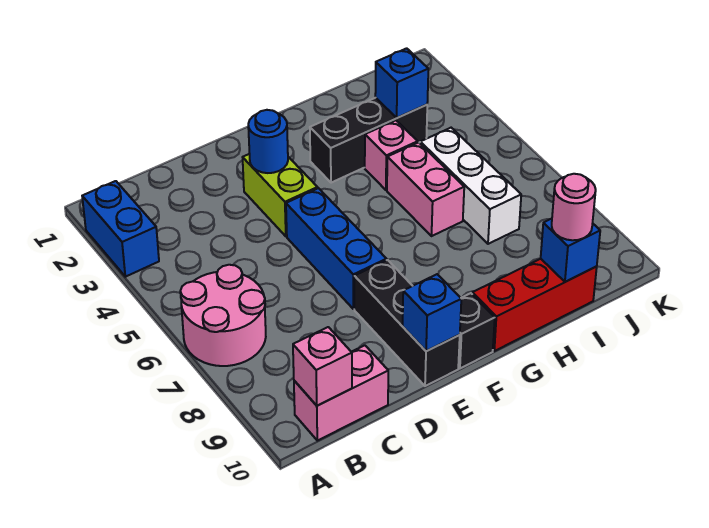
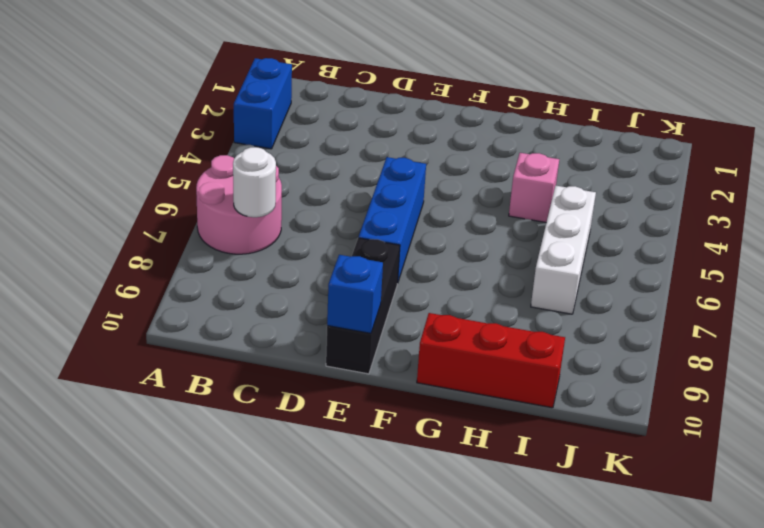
white round brick B7 level 2 -> none
none -> pink brick B10:C10 level 1
none -> lime brick E3:E4 level 1
none -> black brick F10 level 1

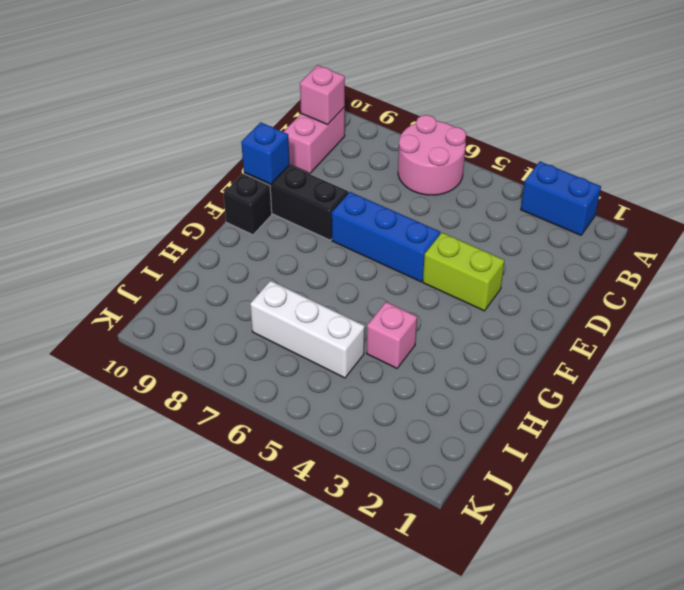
none -> black brick G3:I3 level 1
none -> red brick G10:I10 level 1
none -> pink brick H5:H6 level 1

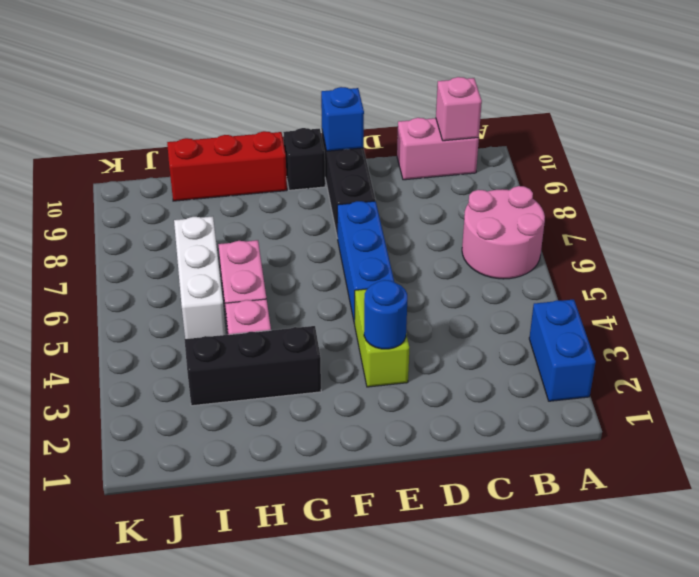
none -> blue brick I3 level 2
none -> blue brick I10 level 2
none -> pink round brick I10 level 3

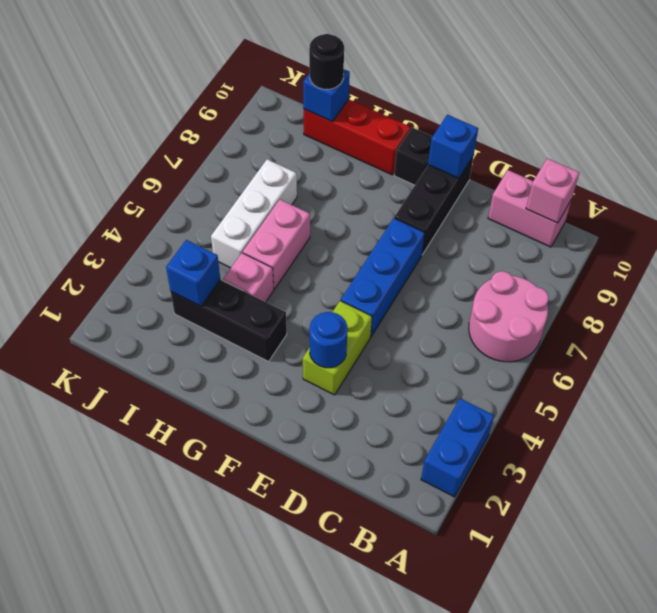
black round brick I10 level 3 -> pink round brick I10 level 3

